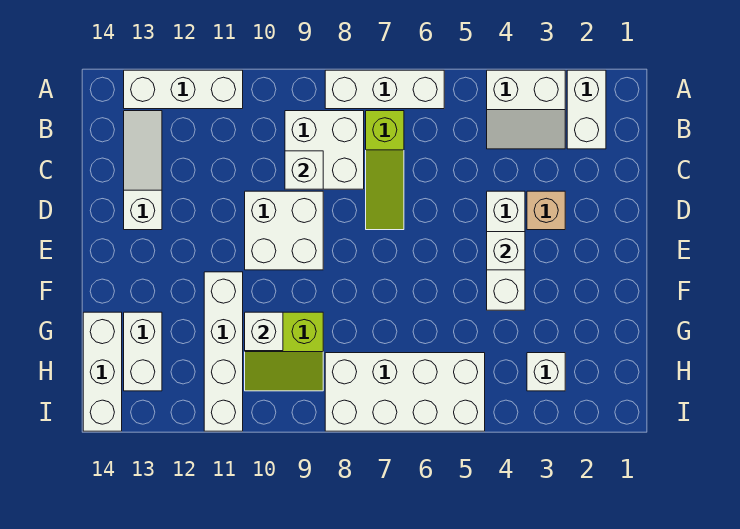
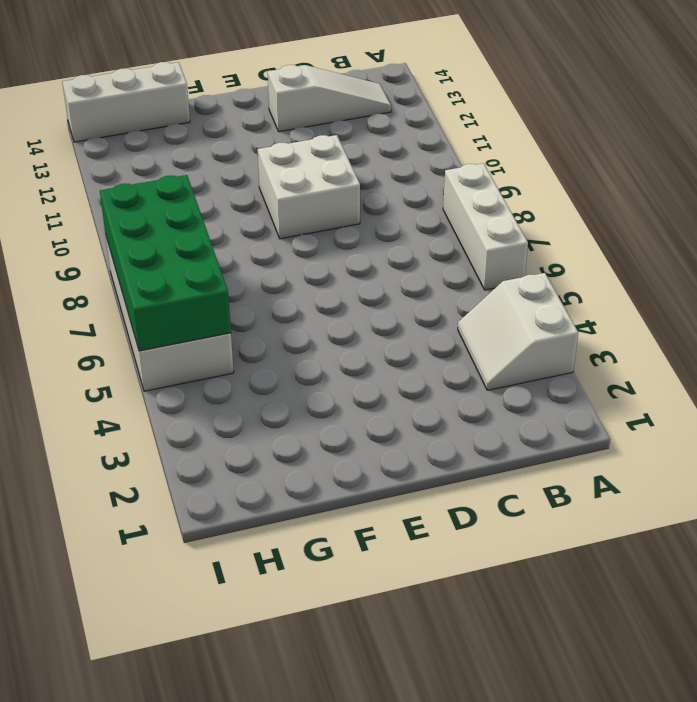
green brick H5:I8 level 2 -> none
none -> white brick A2:B2 level 1
none -> white brick A11:A13 level 1
none -> lime slope B7:D7 level 1 top B

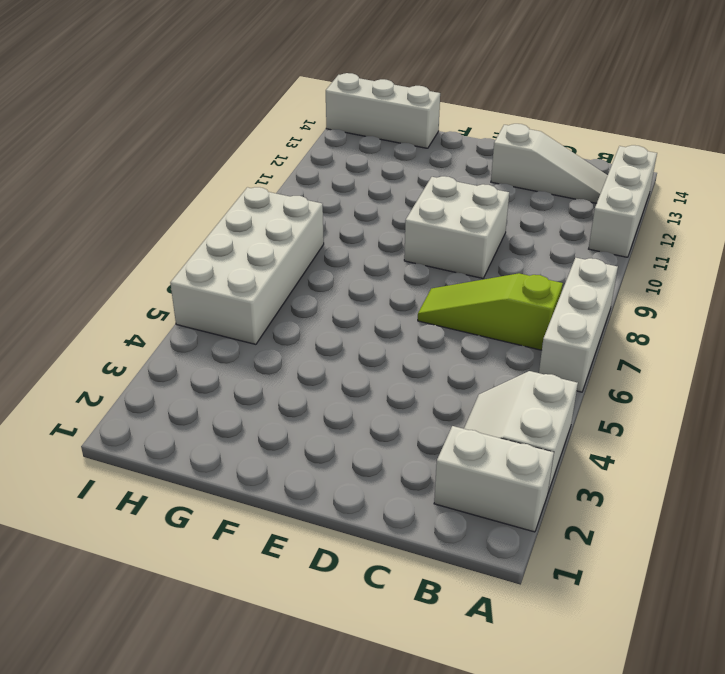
none -> white brick B8:C9 level 1
none -> tan brick D3 level 1
none -> white brick D4:F4 level 1

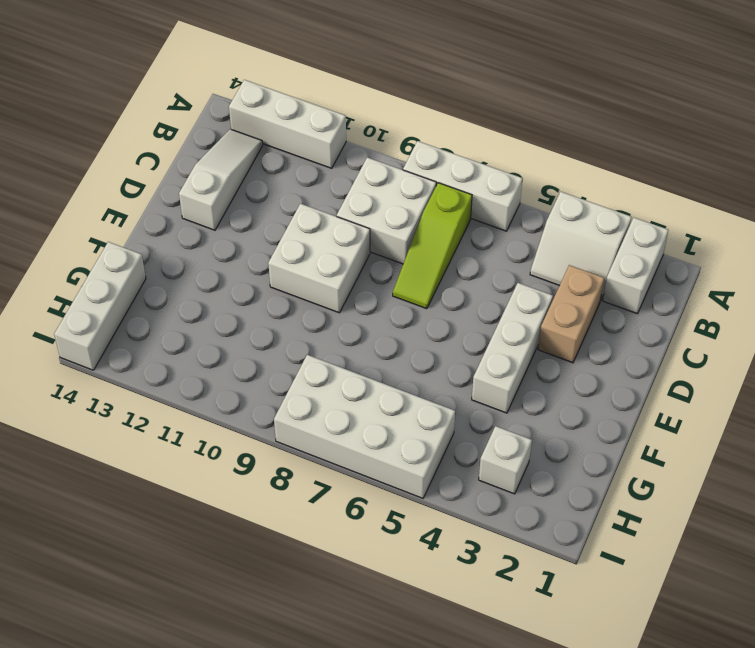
tan brick C3:D3 level 1 -> tan brick D3 level 1
none -> white brick F11:I11 level 1
none -> lime slope G9:H10 level 1 top G
none -> white brick G13:H13 level 1

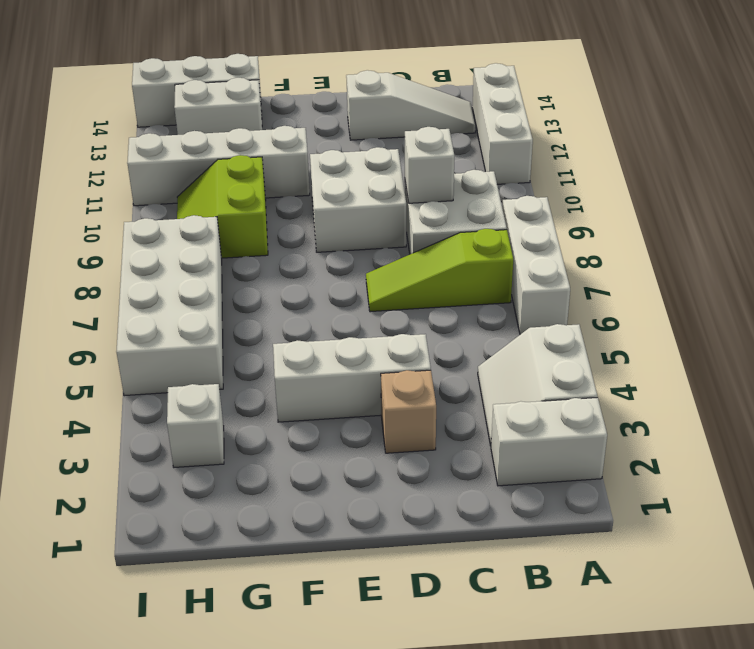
none -> white brick E4 level 2
none -> white brick G10 level 2

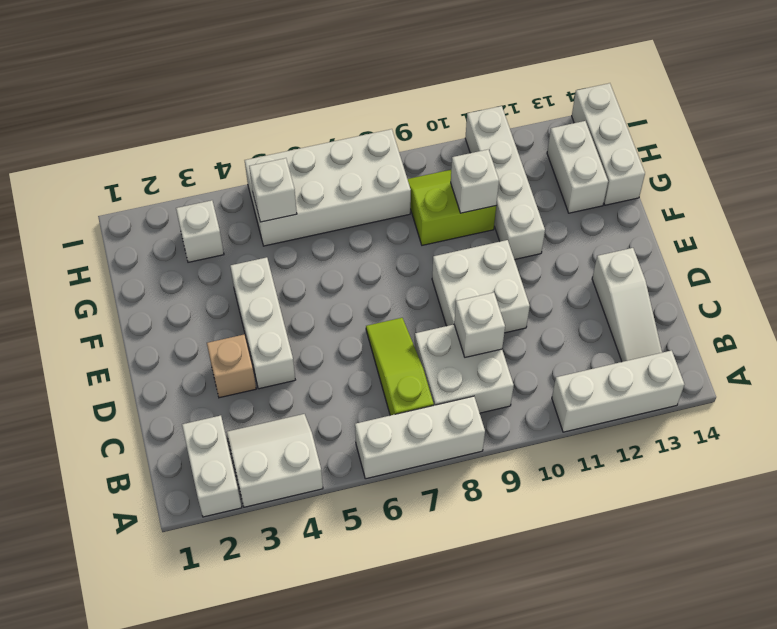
white brick H5 level 2 -> white brick E4 level 2

